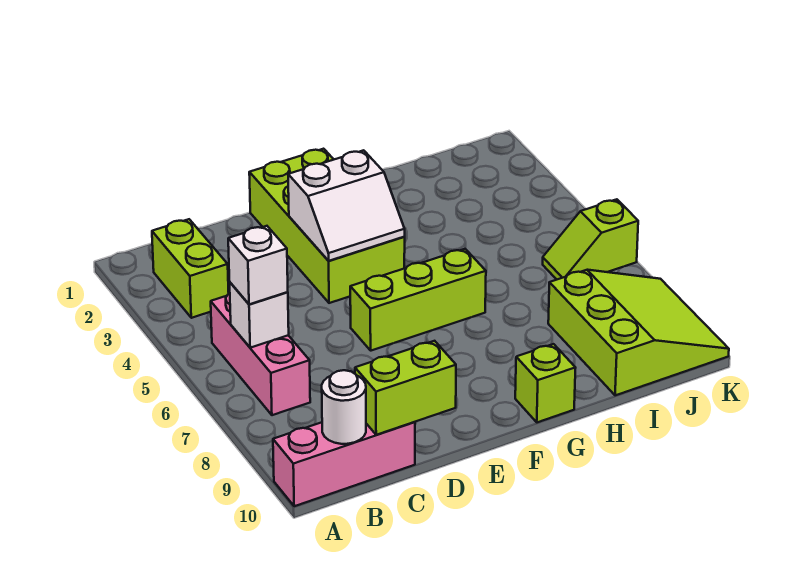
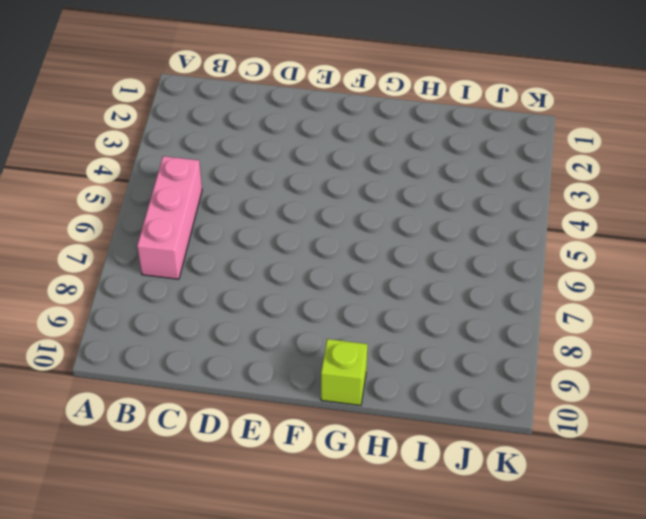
none -> pink brick A10:C10 level 1
none -> lime brick B2:B3 level 1
none -> lime brick E1:F4 level 1

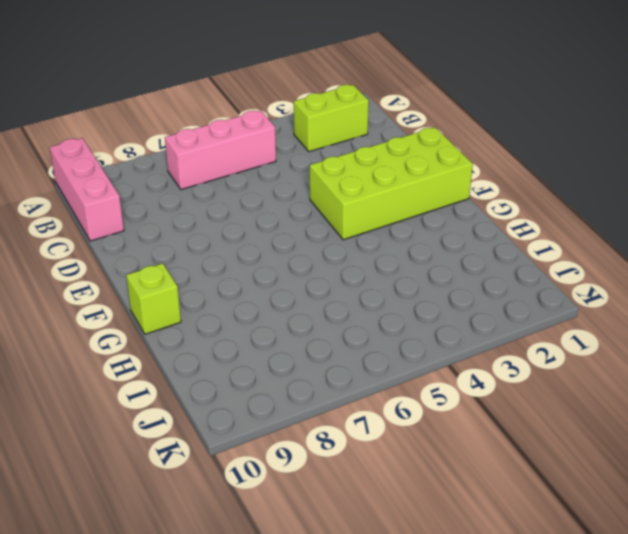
none -> lime brick E6:G6 level 1
none -> lime slope I8:K10 level 1 top I
none -> lime slope J6:K6 level 1 top K

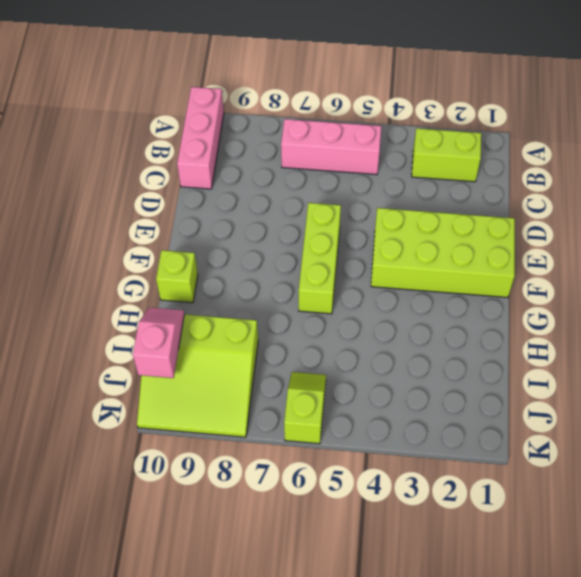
pink slope I10:J10 level 2 top J -> none
none -> white brick B6 level 2
none -> white round brick B10 level 2
none -> lime brick C10:D10 level 2

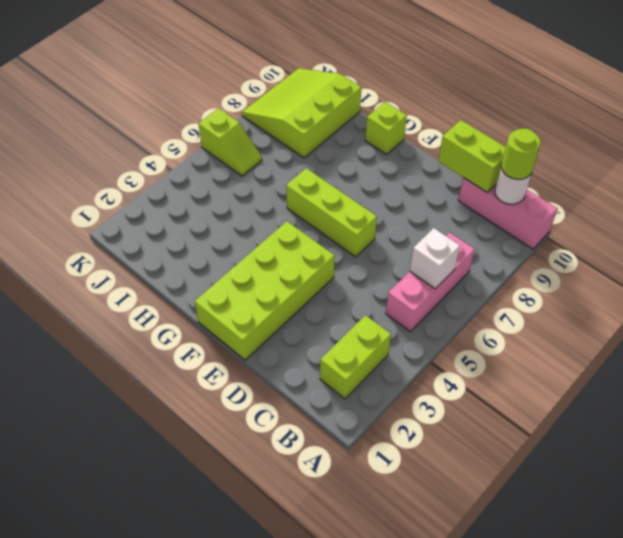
lime round brick B10 level 3 -> none
none -> white slope E3:F4 level 2 top 3
none -> white brick B6 level 3

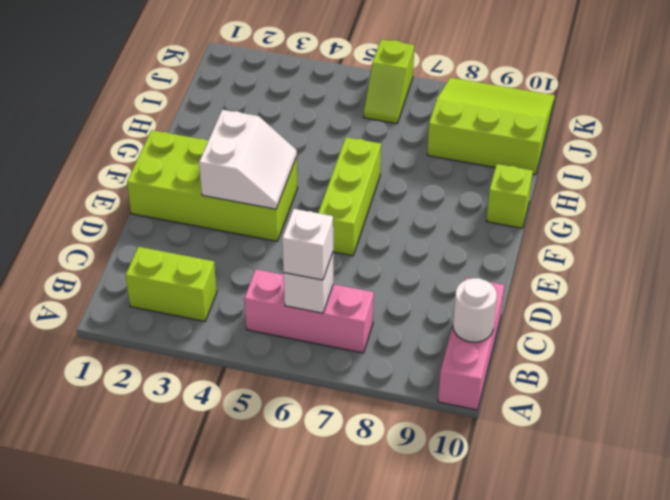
none -> lime brick C10:D10 level 2

